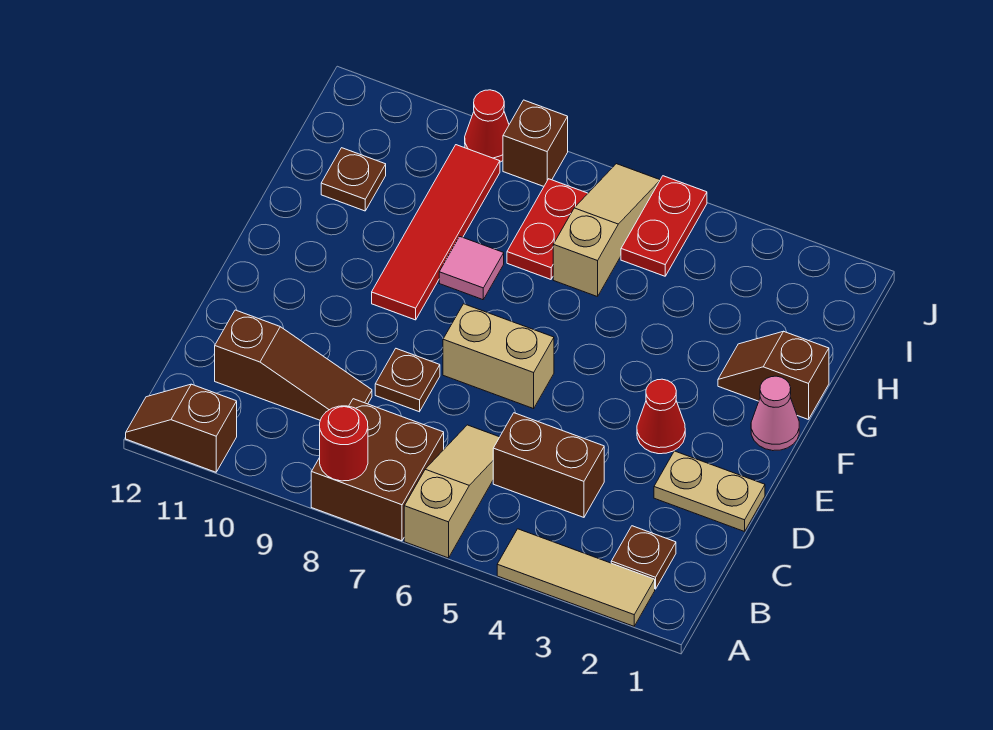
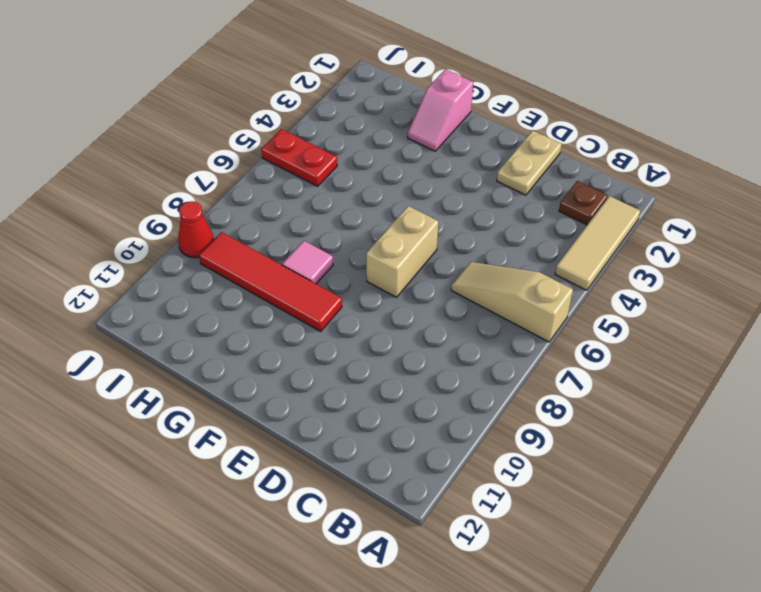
pink slope G1:G2 level 1 top 1 -> brown slope G1:G2 level 1 top 1
none -> brown brick A7:B8 level 1
none -> brown slope A11:A12 level 1 top 11
none -> brown brick C4:C5 level 1

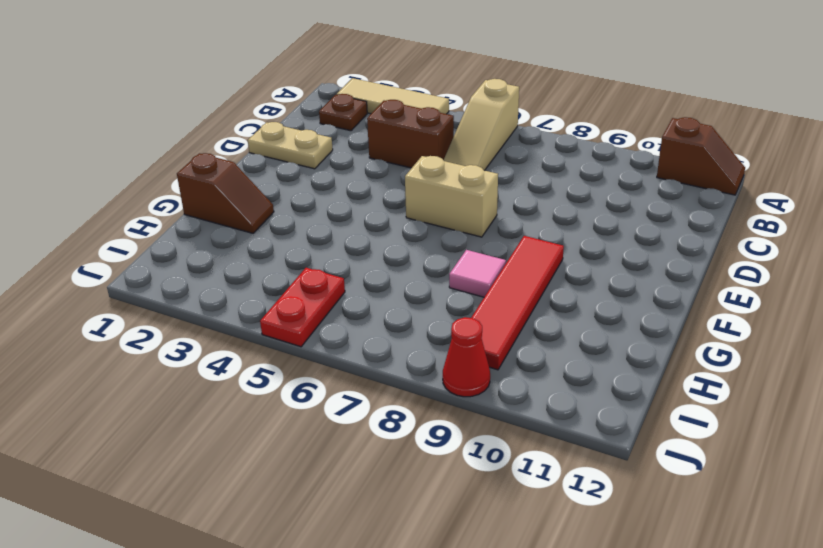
none -> brown brick A7:B8 level 1
none -> brown slope C9:C11 level 1 top 11
none -> brown plate D8 level 1

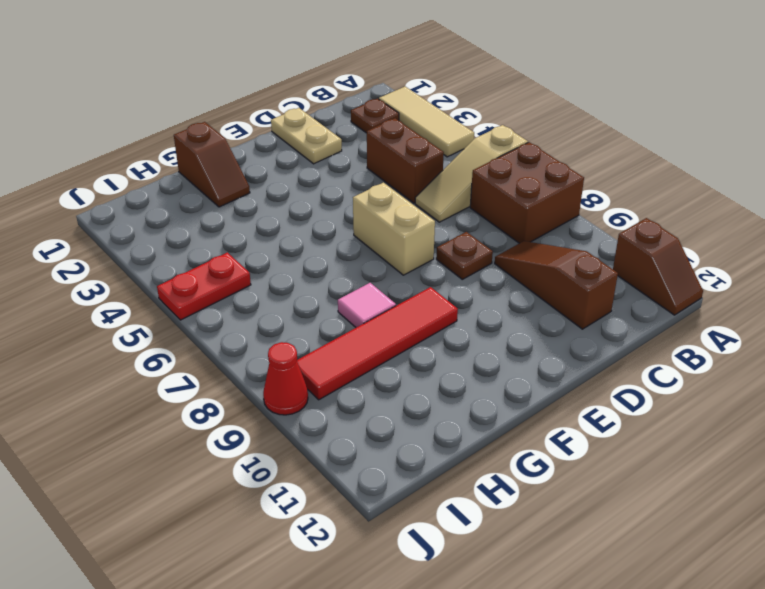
none -> red cone E3 level 1
none -> pink cone F1 level 1
none -> tan slope H6:J6 level 1 top H

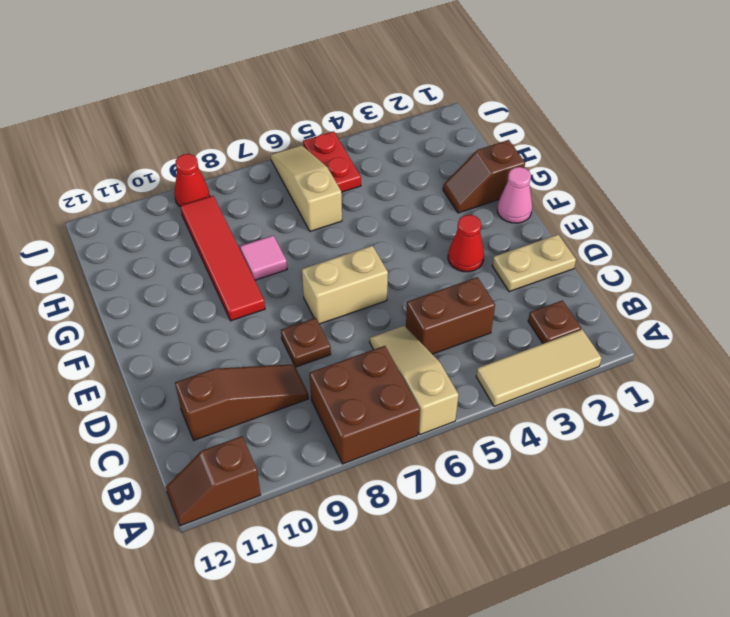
none -> red plate H7:I7 level 1
none -> brown plate H11 level 1
none -> brown brick J8 level 1

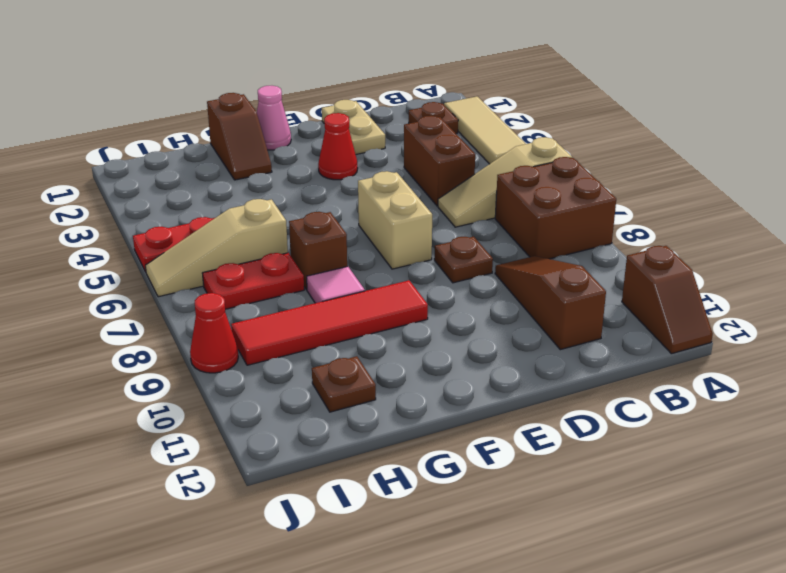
brown brick G7 level 1 -> brown brick J8 level 1
none -> red round brick A8 level 2

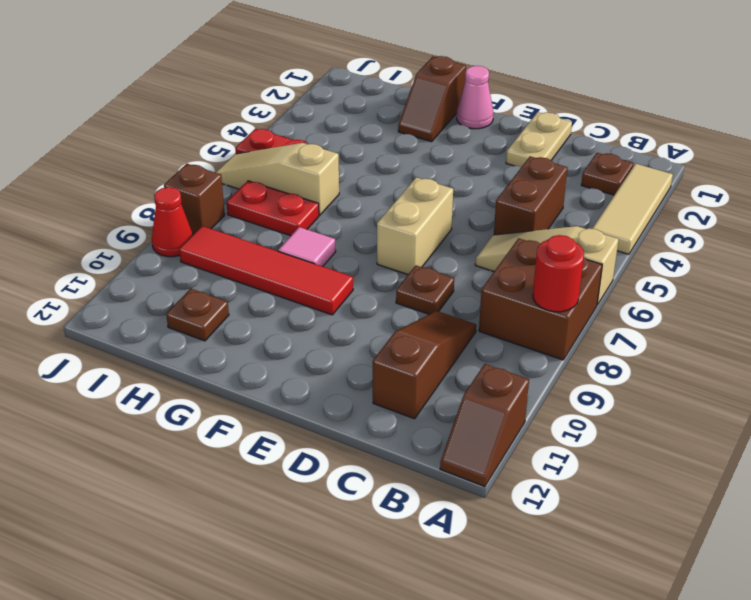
none -> red cone E3 level 1

